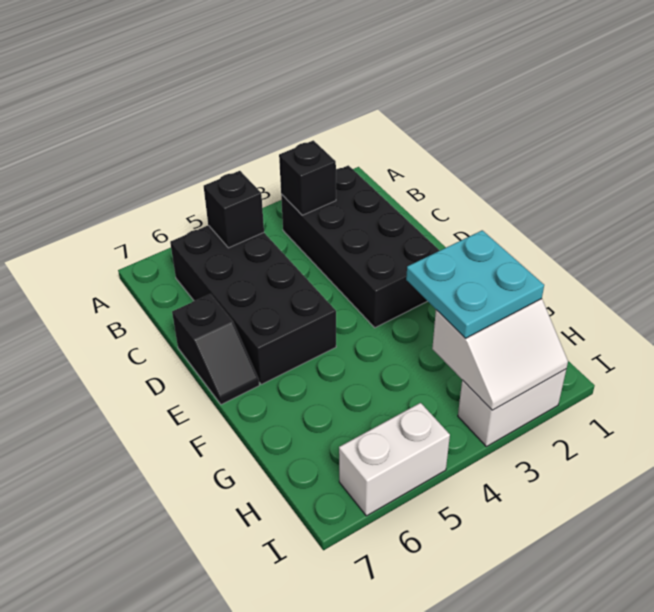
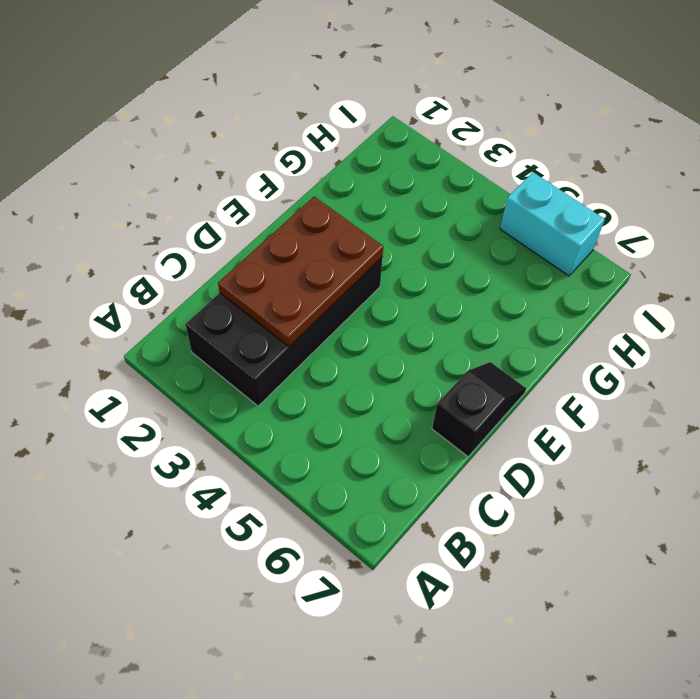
brown plate C2:E3 level 2 -> none
cyan brick I5:I6 level 1 -> white brick I5:I6 level 1
none -> black brick B5:E6 level 1
none -> white brick I2:I3 level 1

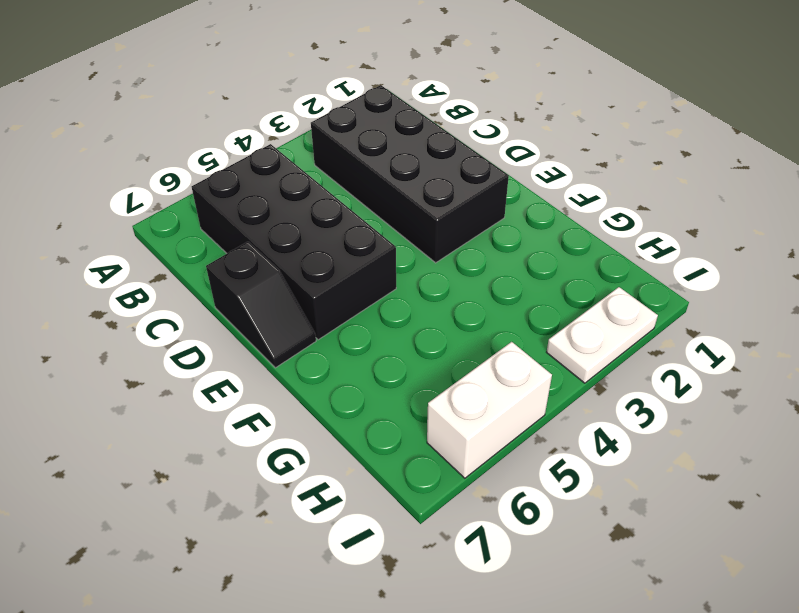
white plate I2:I3 level 1 -> white brick I2:I3 level 1
none -> black brick B3 level 2
none -> black brick B5 level 2

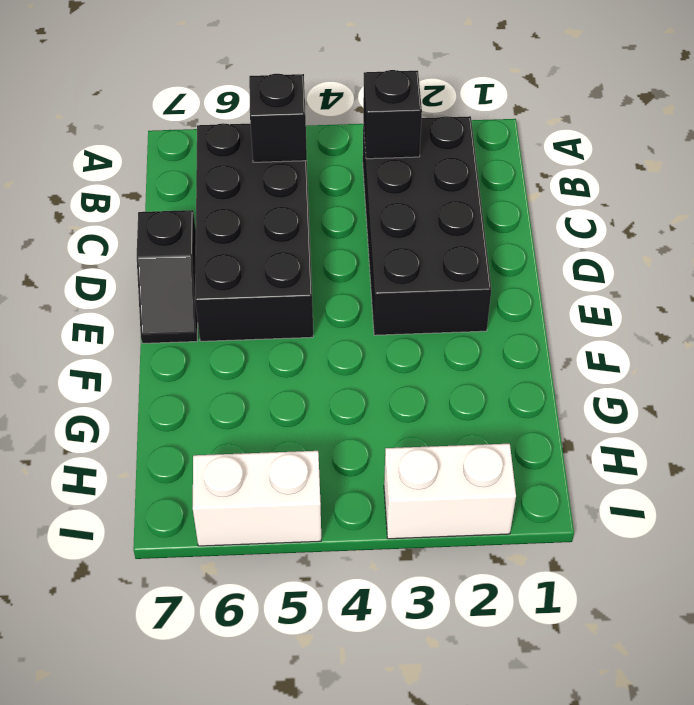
none -> white slope H2:I3 level 2 top H
none -> cyan plate G2:H3 level 3

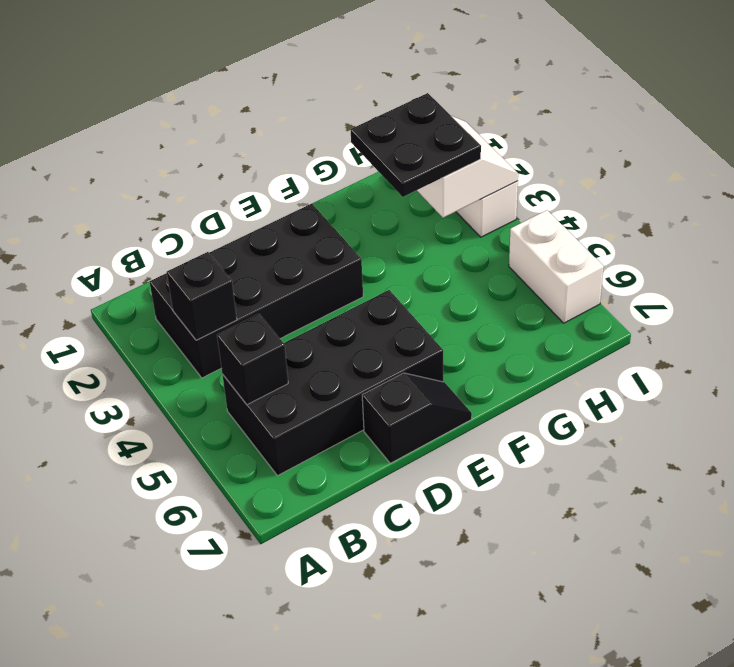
black plate G2:H3 level 3 -> cyan plate G2:H3 level 3

